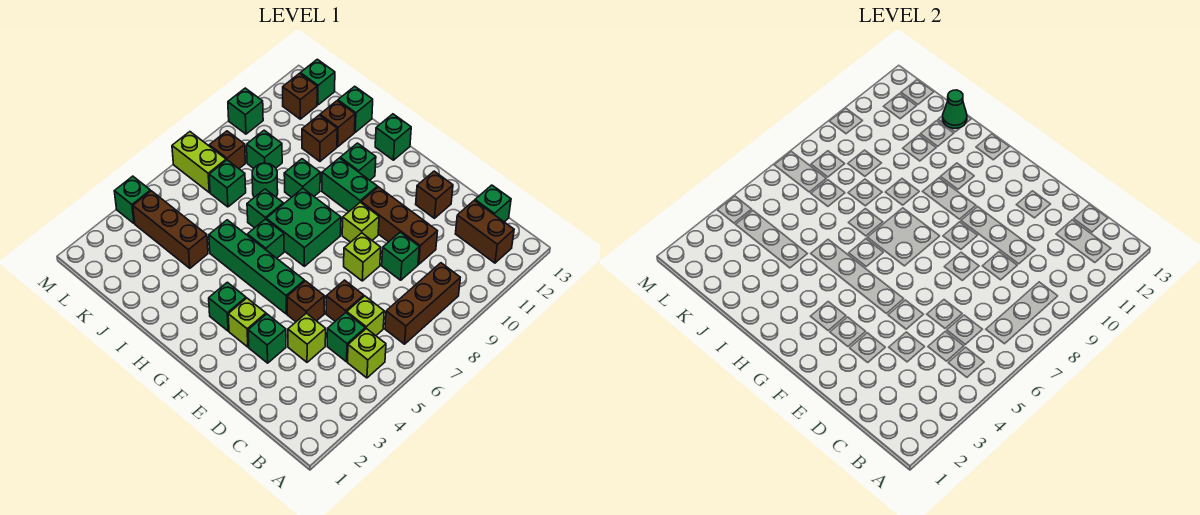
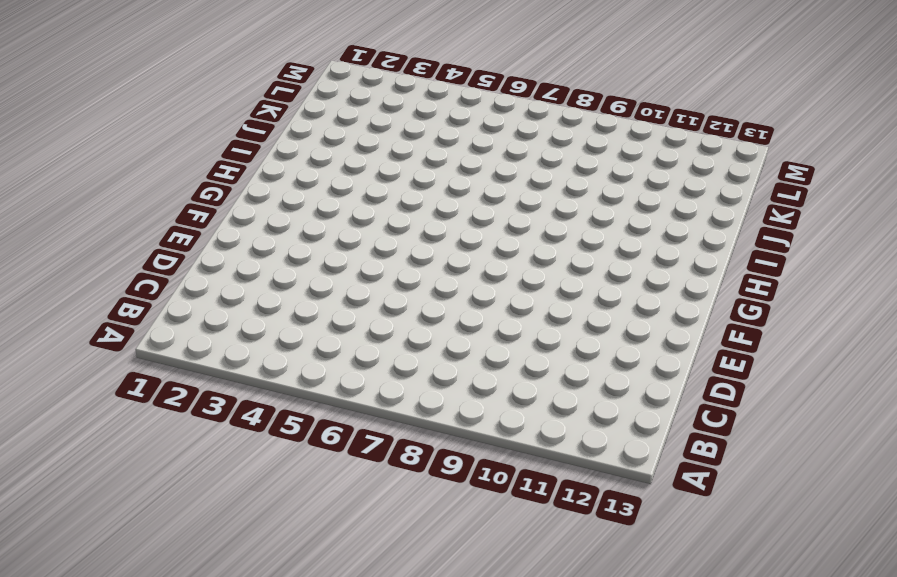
none -> lime brick B5 level 1
none -> brown brick B7:B9 level 1
none -> brown brick B12:C12 level 1
none -> green brick C5 level 1

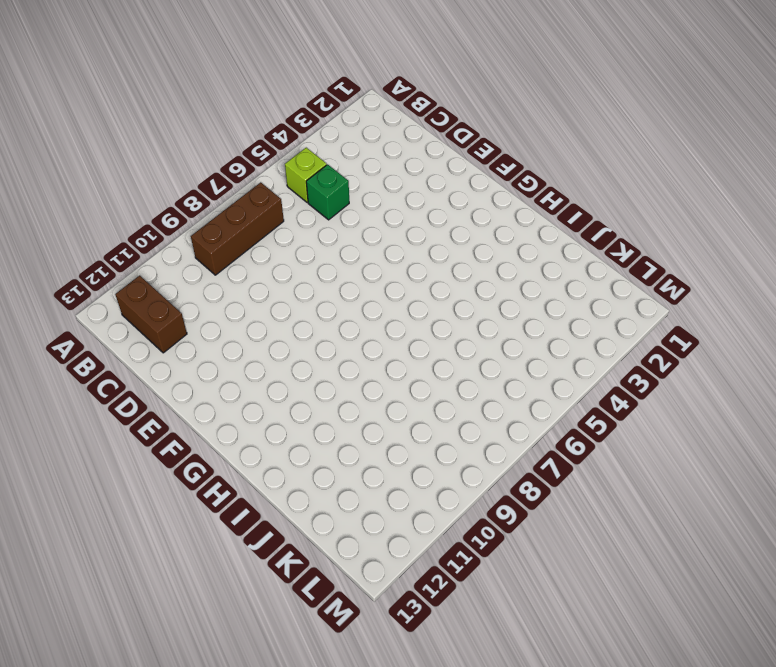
none -> lime brick C6 level 1
none -> green brick C13 level 1
none -> lime brick D4 level 1
none -> brown brick D6 level 1

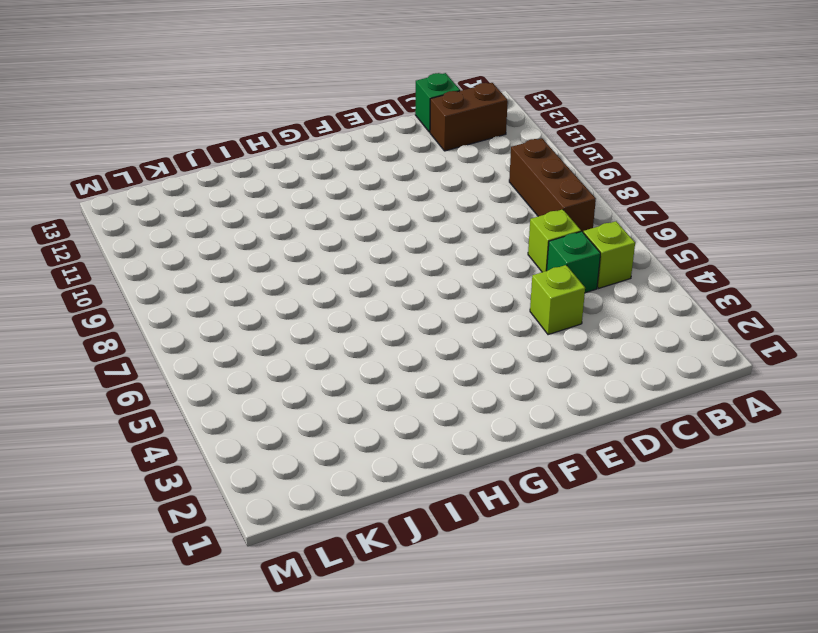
none -> brown brick D6 level 1
none -> green brick D9 level 1
none -> brown brick D10:F10 level 1
none -> green brick E3 level 1

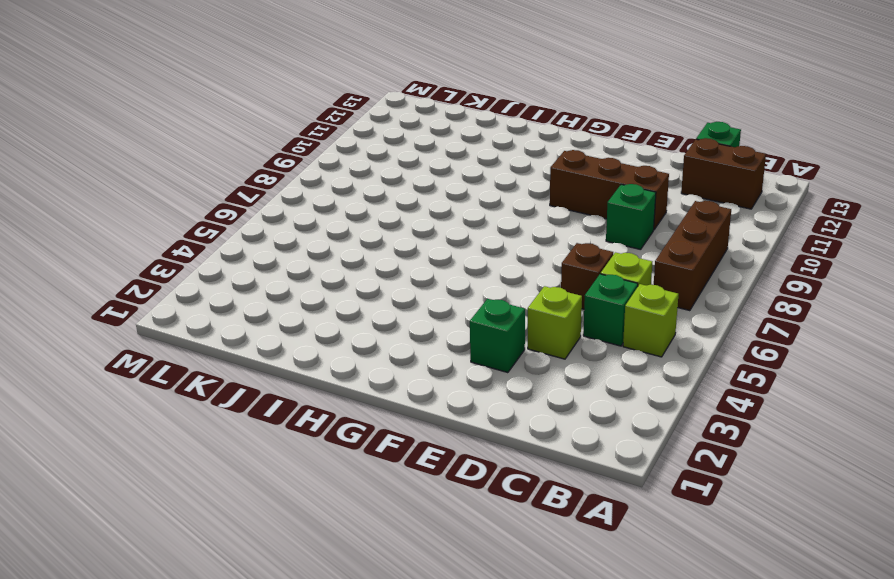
none -> brown brick E5 level 1
none -> lime brick E8 level 1
none -> brown brick E12 level 1
none -> lime brick F3 level 1

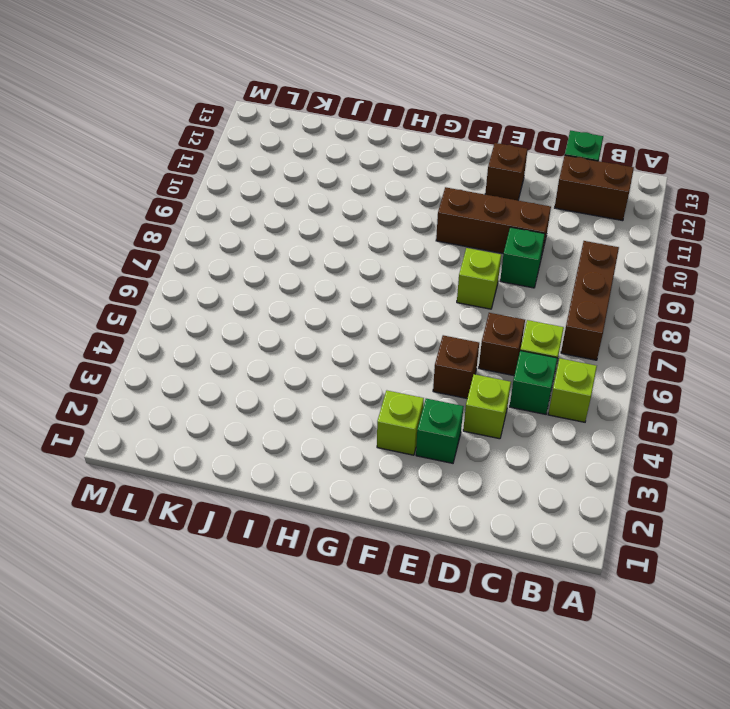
none -> green brick F5:I5 level 1
none -> lime brick F9 level 1
none -> green brick G3 level 1
none -> green brick G7:H8 level 1

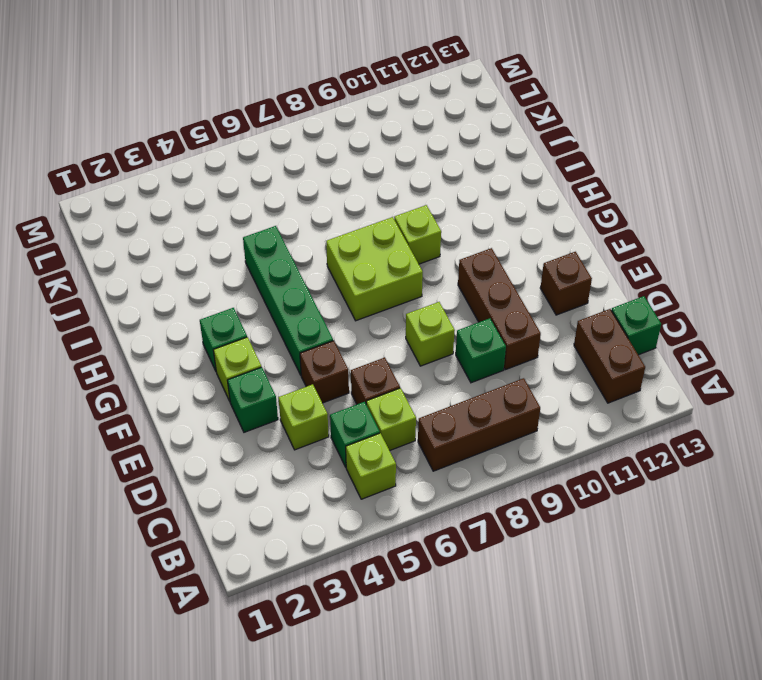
lime brick G7:H8 level 1 -> green brick G7:H8 level 1
lime brick H9 level 1 -> lime brick F9 level 1
none -> green brick G10:H10 level 1
none -> green brick H6 level 1
none -> green brick H11 level 1
none -> green brick H13 level 1

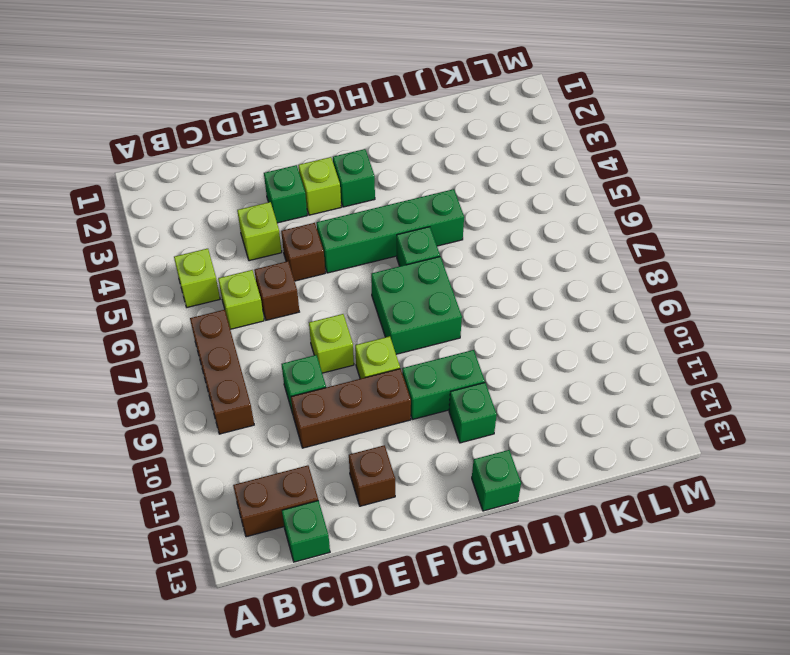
none -> green brick C5 level 1
none -> green brick I7 level 1
none -> green brick I9 level 1
none -> brown brick J4:L4 level 1

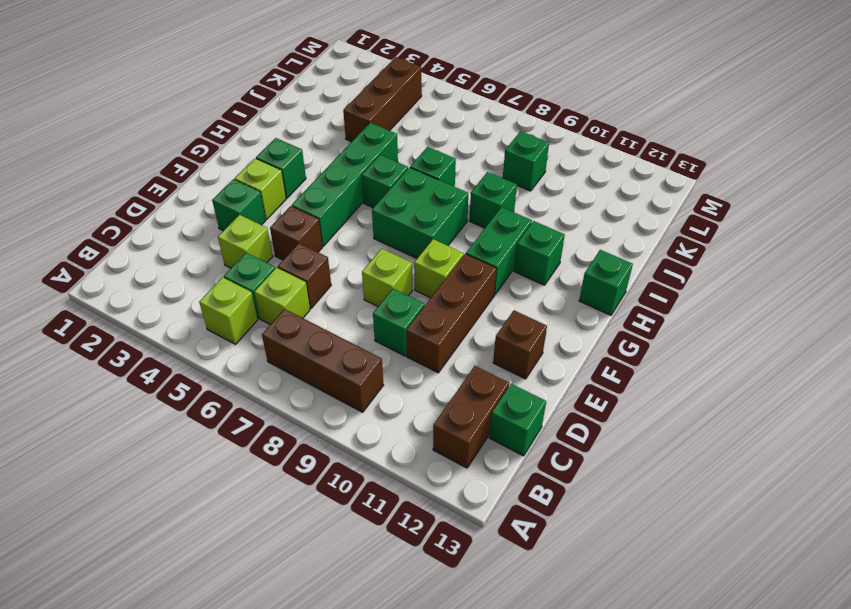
none -> green round brick J8 level 1
none -> brown brick J11 level 1
none -> brown brick J12 level 1
none -> green brick J13 level 1

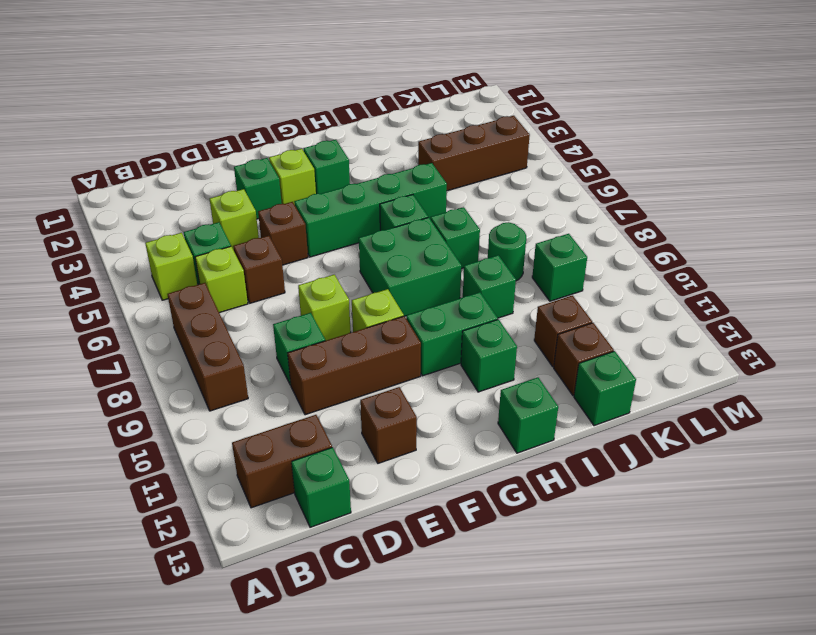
none -> green brick K7 level 1
none -> lime brick L7:M7 level 1
none -> brown brick L8 level 1
none -> brown brick L12 level 1

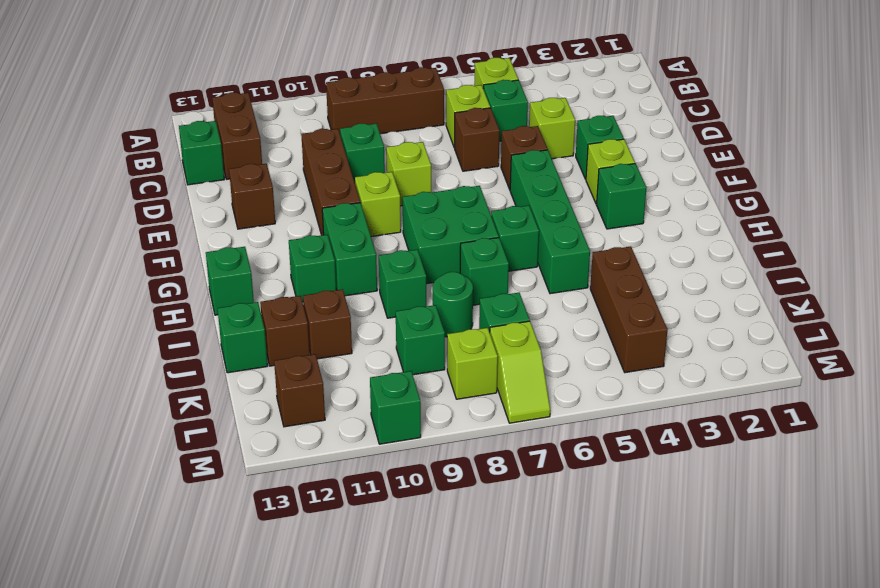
lime slope L7:M7 level 1 top L -> lime brick L7:M7 level 1
lime brick L8 level 1 -> brown brick L8 level 1
none -> green brick L13 level 1
none -> green brick M4 level 1
none -> green cone J13 level 2

